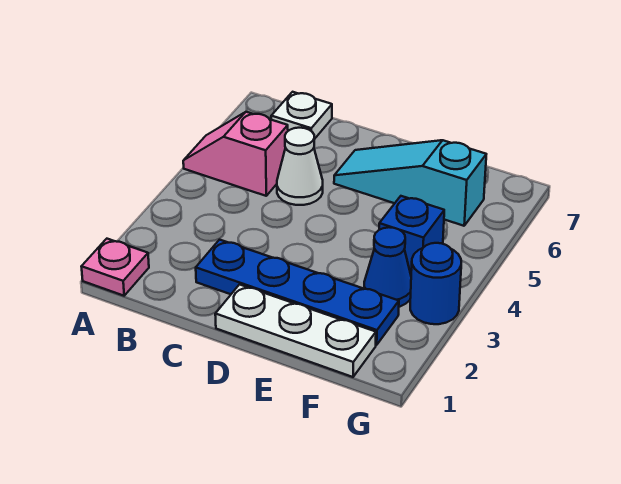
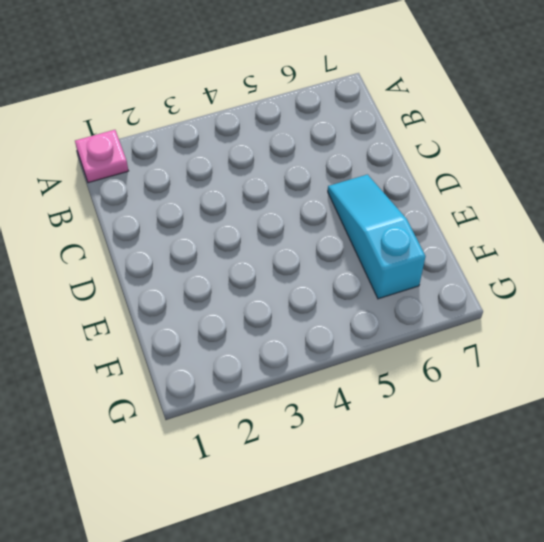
none -> pink slope A5:B5 level 1 top B
none -> white plate B7 level 1

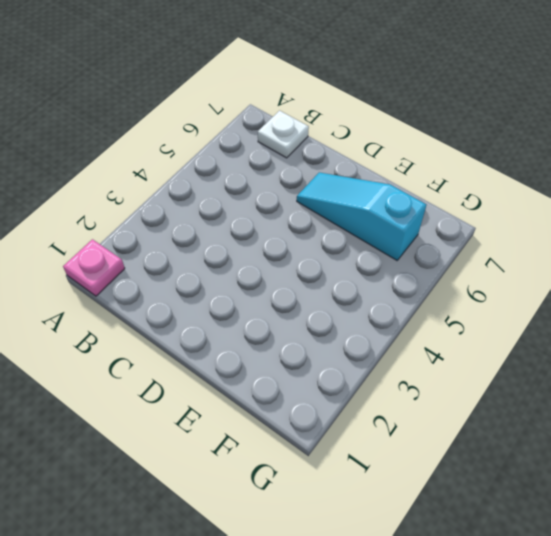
none -> pink slope A5:B5 level 1 top B
none -> blue plate C2:F2 level 1

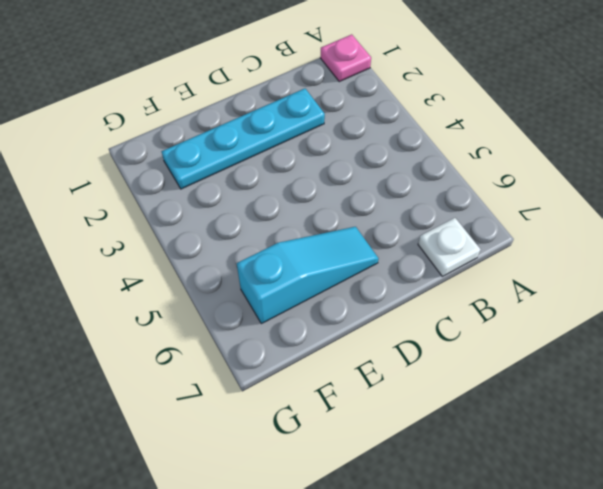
cyan plate C2:F2 level 1 -> blue plate C2:F2 level 1
none -> pink slope A5:B5 level 1 top B
none -> white cone C5 level 1

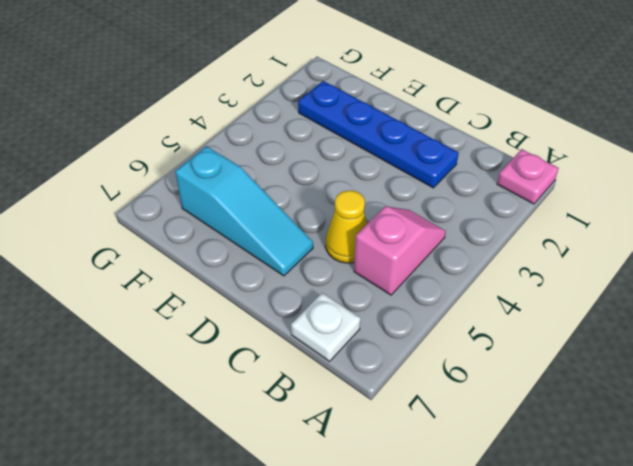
pink slope B4:B5 level 1 top 5 -> pink slope A5:B5 level 1 top B
yellow cone C5 level 1 -> white cone C5 level 1
none -> white plate D1:F1 level 1
none -> blue cone F3 level 1

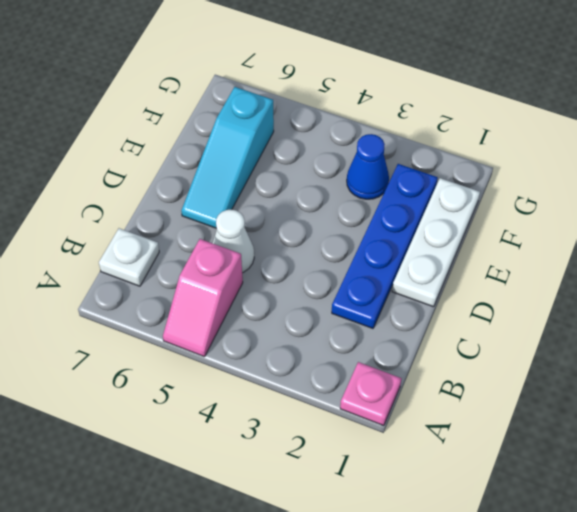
none -> blue brick F4 level 1
none -> blue round brick G3 level 1

